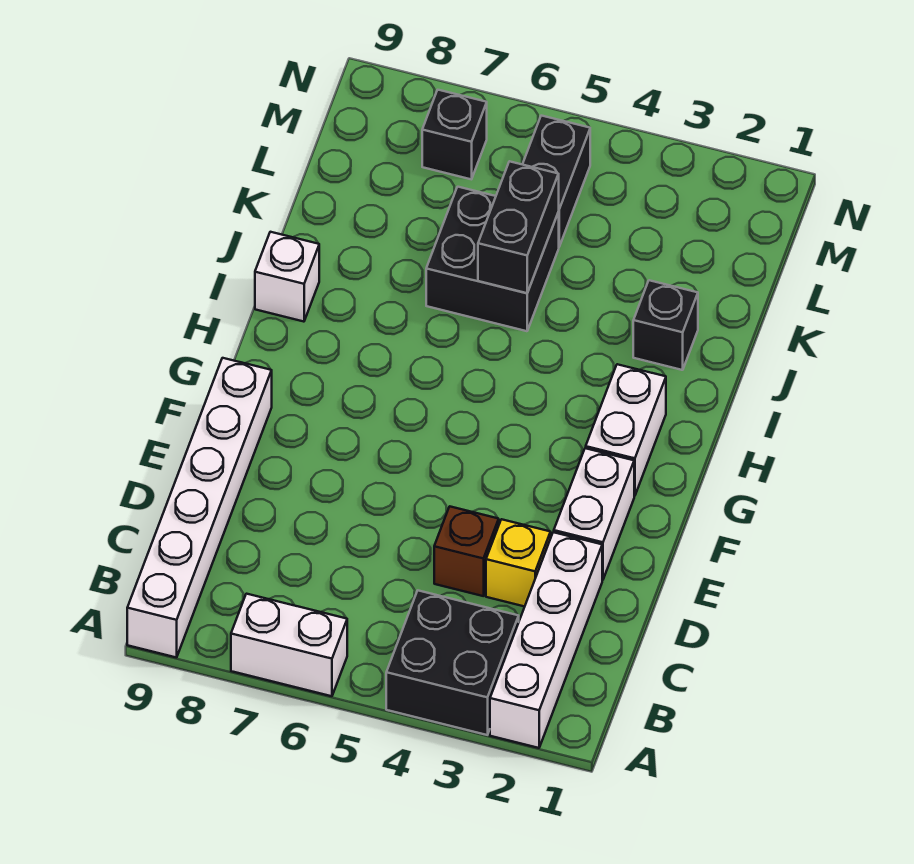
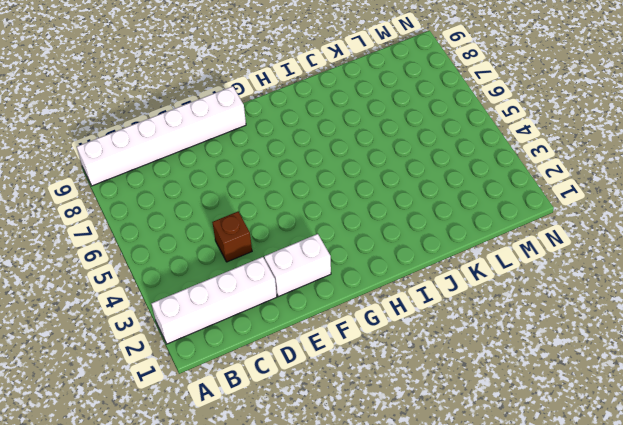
none -> black brick A3:B4 level 1
none -> white brick A6:A7 level 1
none -> yellow brick D3 level 1

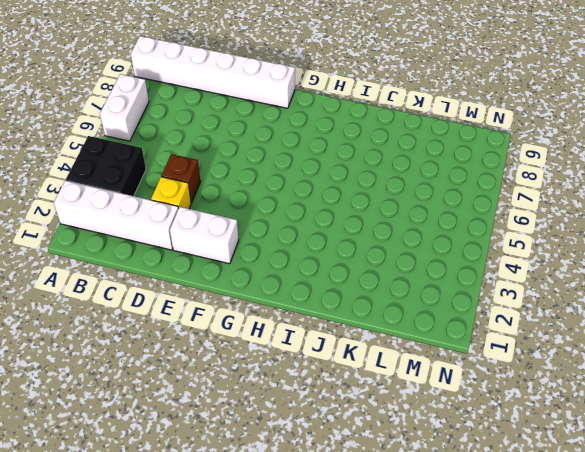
none -> white brick G2:H2 level 1
none -> white brick I9 level 1
none -> black brick J2 level 1

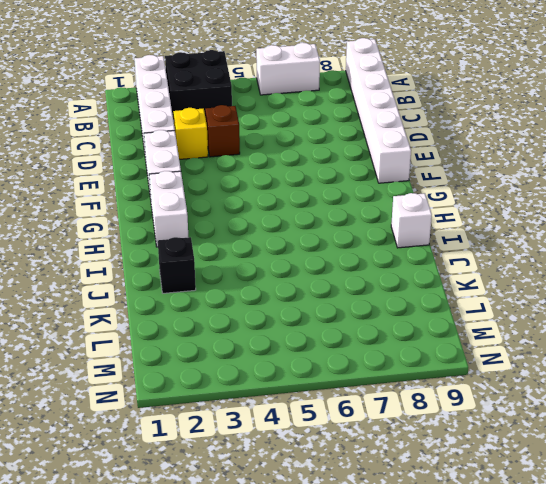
none -> black brick J5:K6 level 1
none -> black brick L5:M5 level 1
none -> black brick M7 level 1

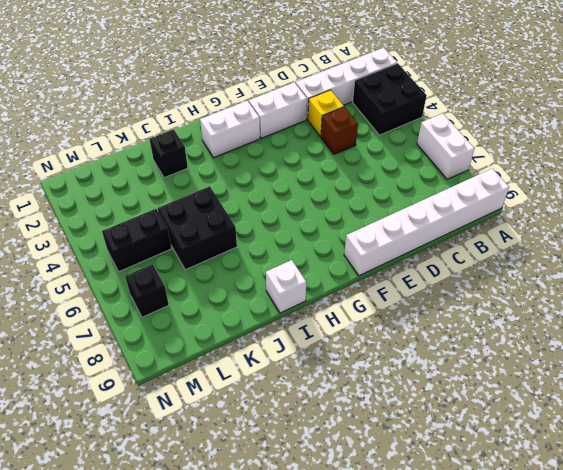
none -> black brick J5:K5 level 2

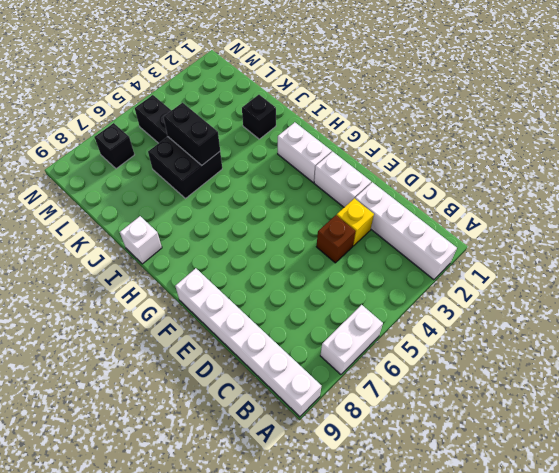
none -> black brick A3:B4 level 1

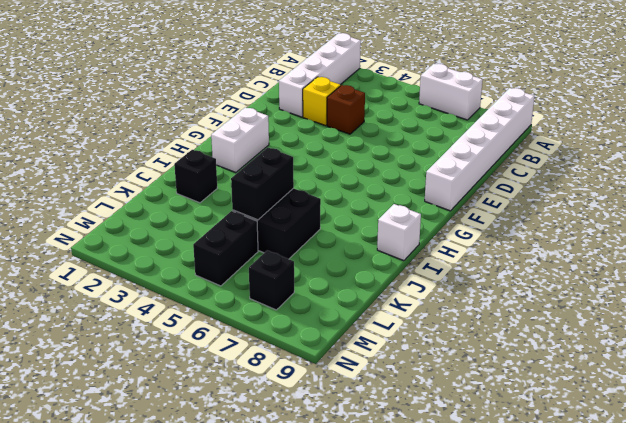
none -> black brick A3:B4 level 1
none -> white brick E2:F2 level 1

